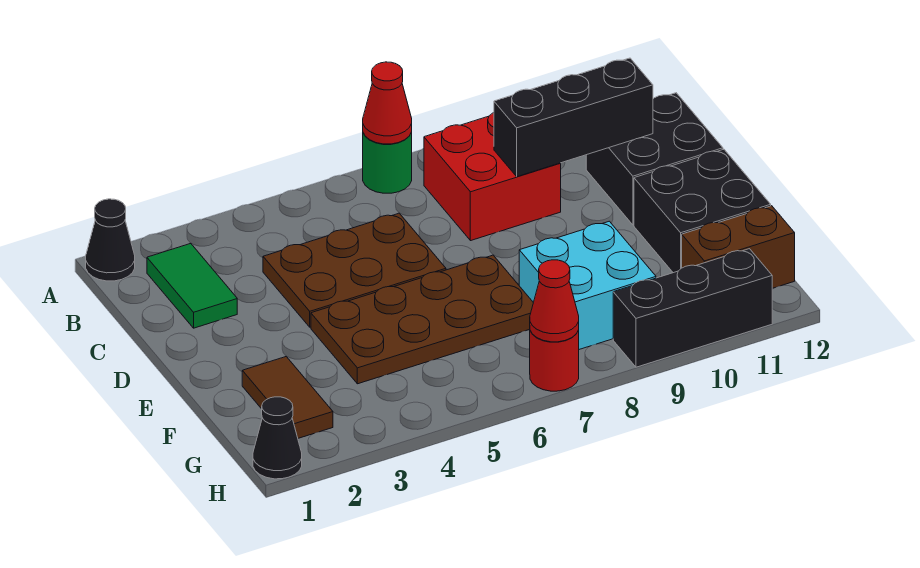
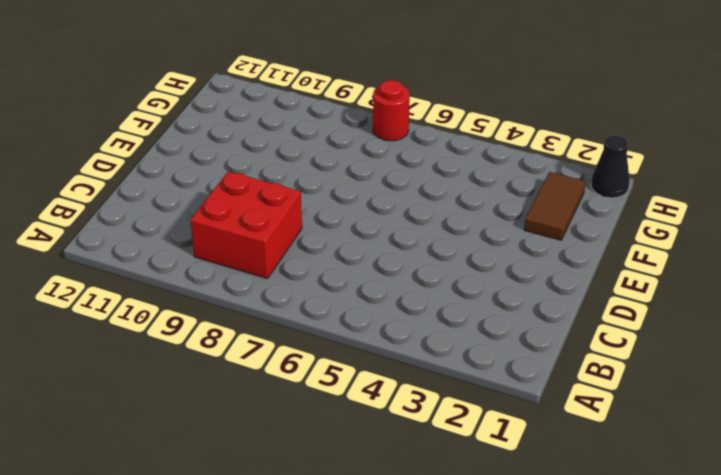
none -> black cone A1 level 1
none -> green round brick A7 level 1
none -> green tile B2:C2 level 1

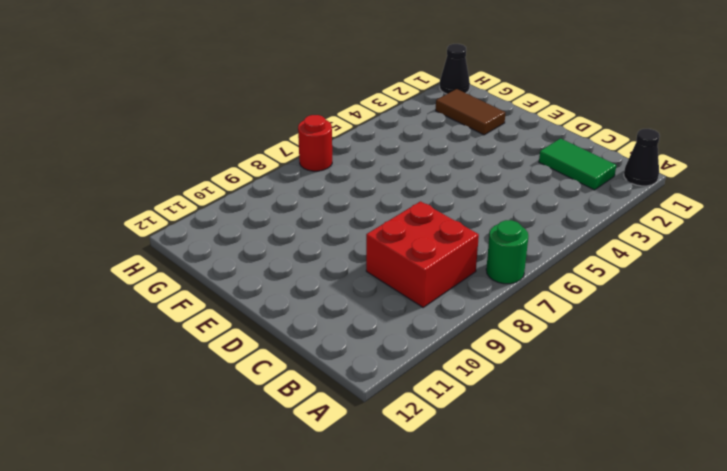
none -> brown plate C4:D6 level 1
none -> black brick C11:D12 level 1
none -> brown plate E4:F7 level 1

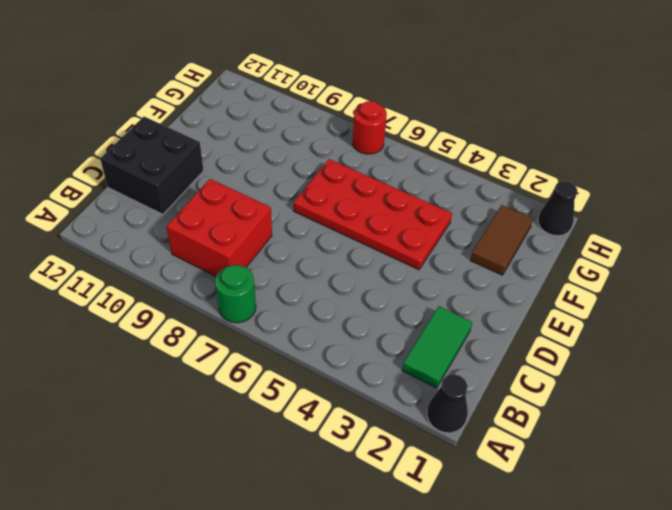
red plate E4:F7 level 1 -> brown plate E4:F7 level 1
none -> brown plate C4:D6 level 1
none -> black brick E11:F12 level 1
none -> cyan brick F8:G9 level 1

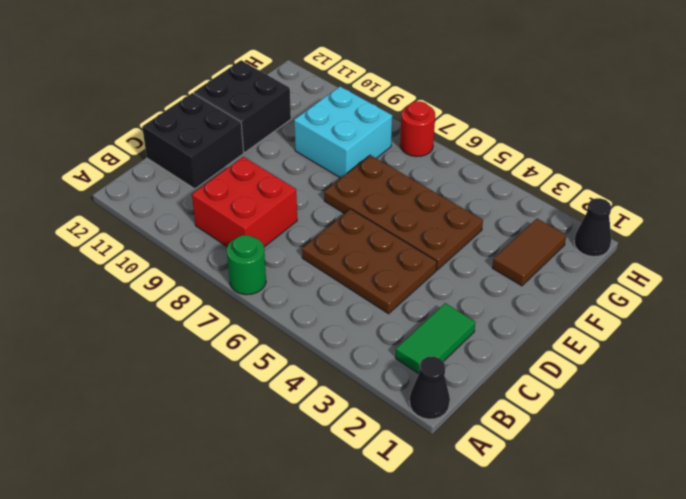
none -> brown brick G11:G12 level 1
none -> black brick H9:H11 level 1
none -> red cone A7 level 2

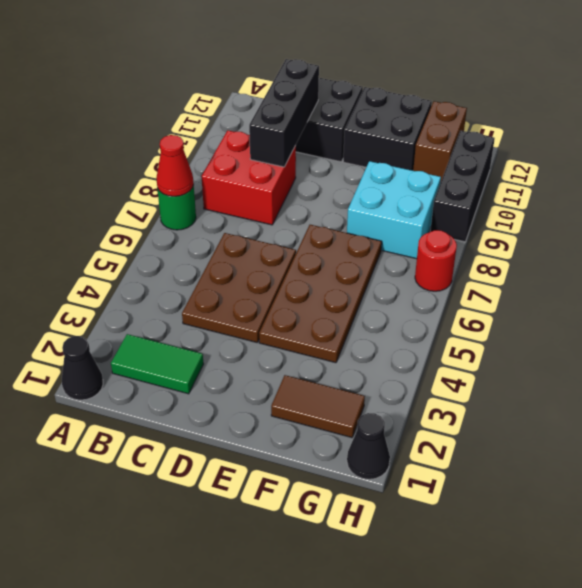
none -> red cone H7 level 2

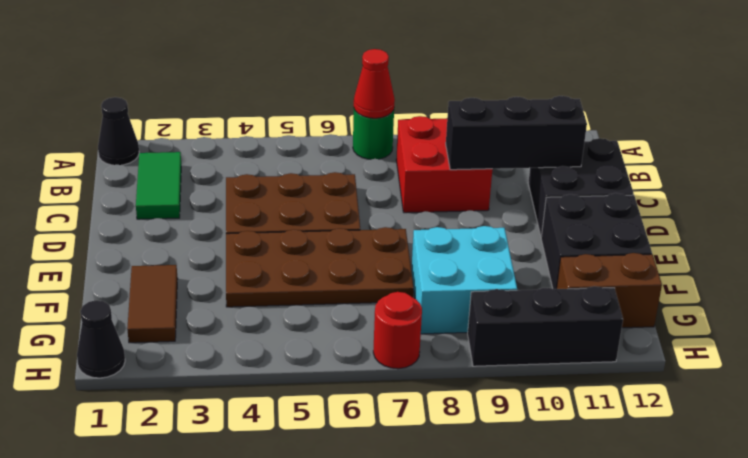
none -> red cone H7 level 2

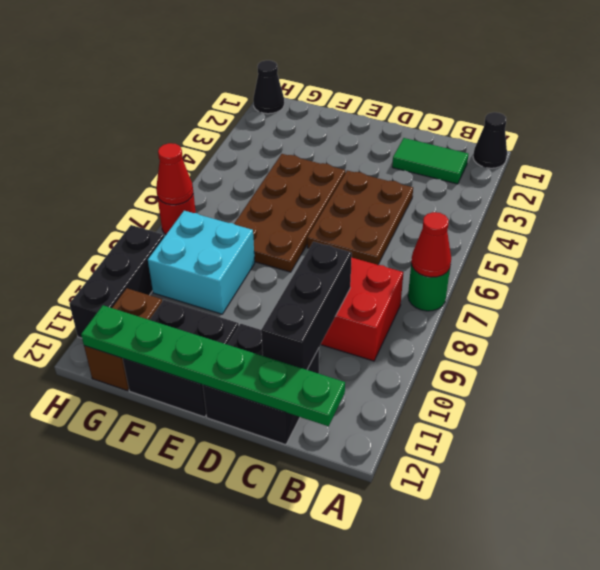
green plate B12:G12 level 2 -> none
none -> brown tile F2:G2 level 1

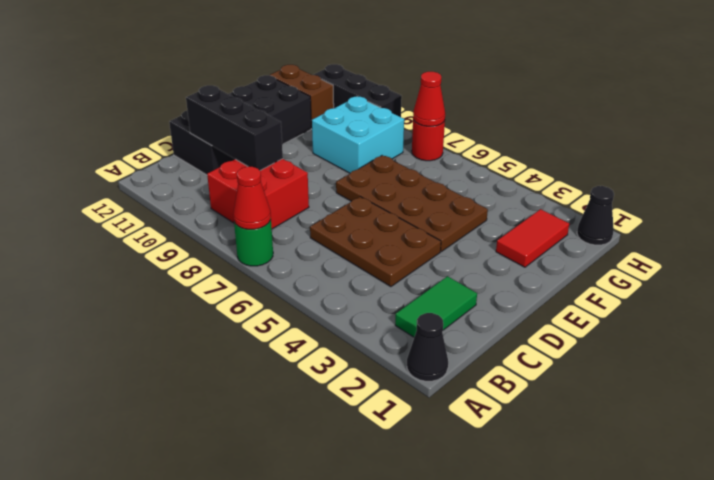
red tile F2:G2 level 1 -> brown tile F2:G2 level 1

